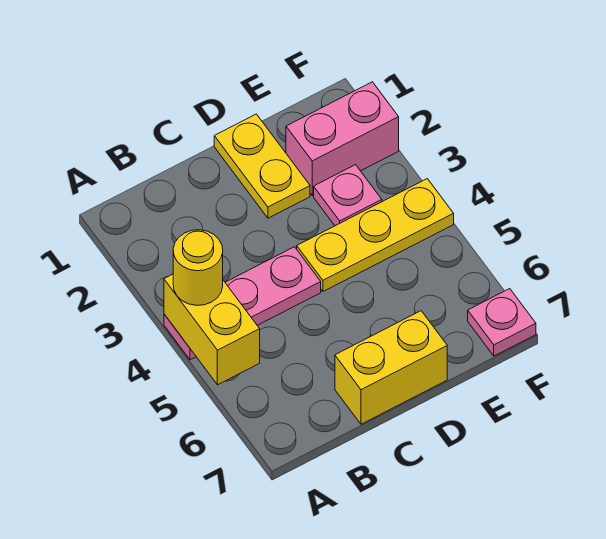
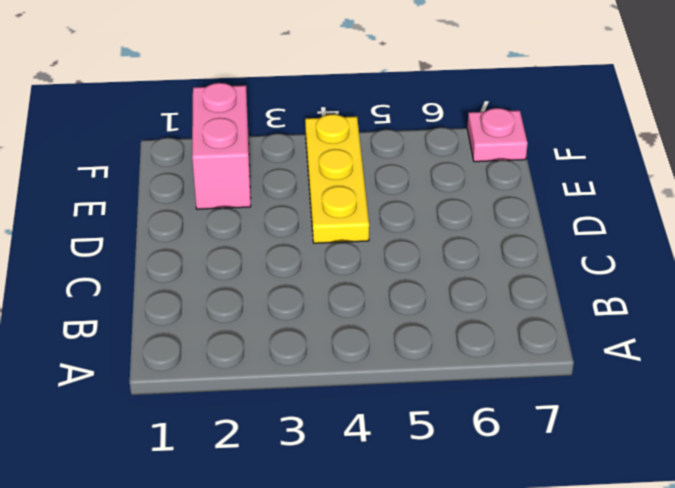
none -> pink plate A4:C4 level 1
none -> yellow brick C7:D7 level 1

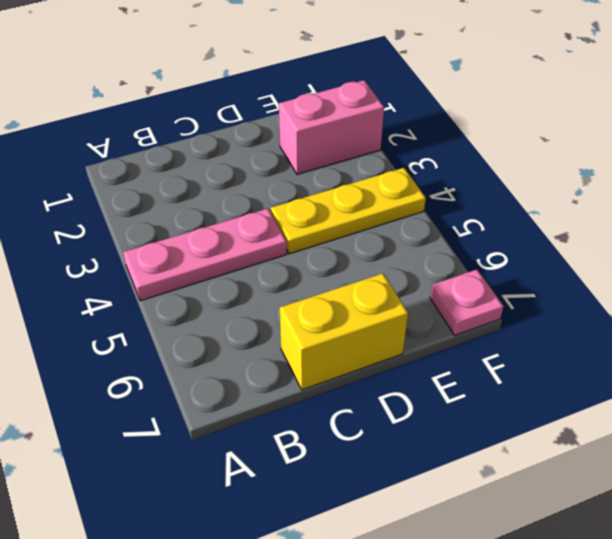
none -> yellow plate D1:D2 level 1
none -> pink plate E3 level 1

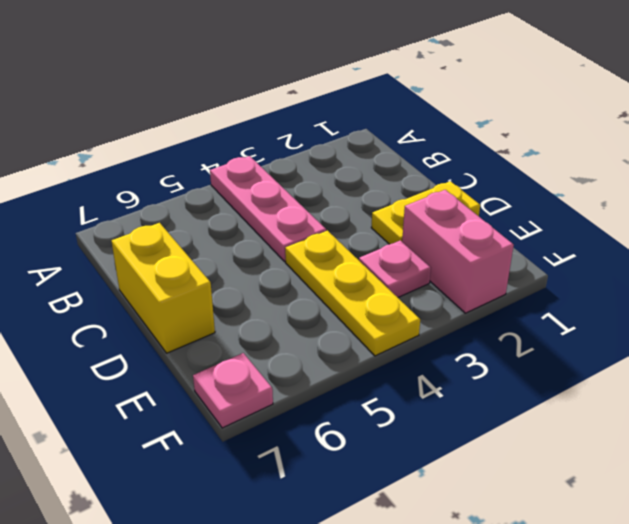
none -> yellow brick A4:A5 level 2
none -> yellow round brick A4 level 3

